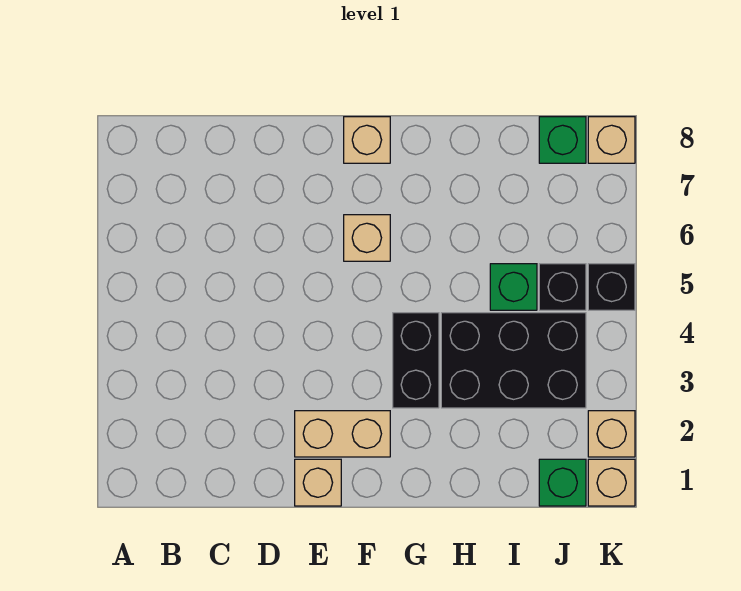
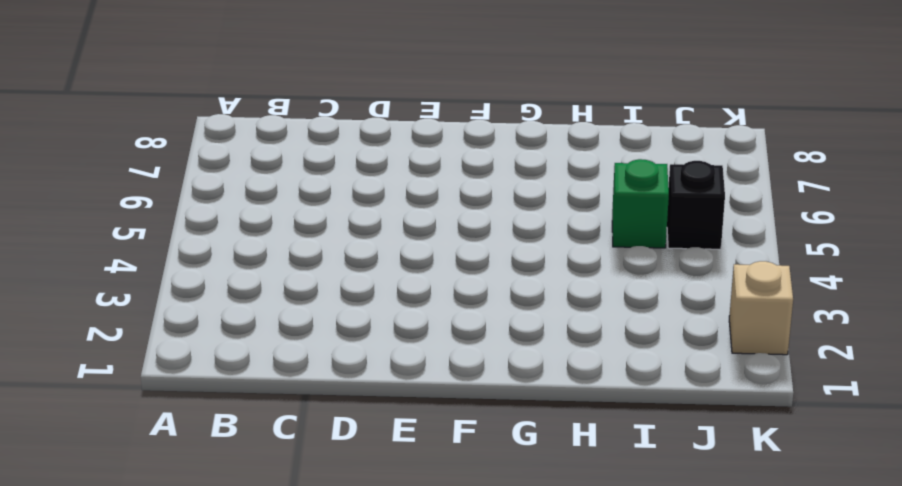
none -> tan brick E1 level 1
none -> tan brick E2:F2 level 1
none -> tan brick F6 level 1

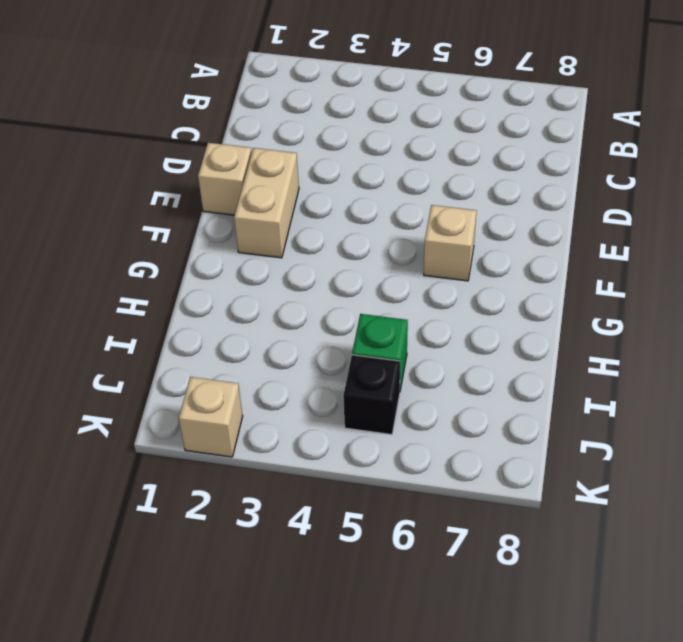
none -> tan brick F8 level 1
none -> black brick G3:G4 level 1
none -> black brick H3:J4 level 1

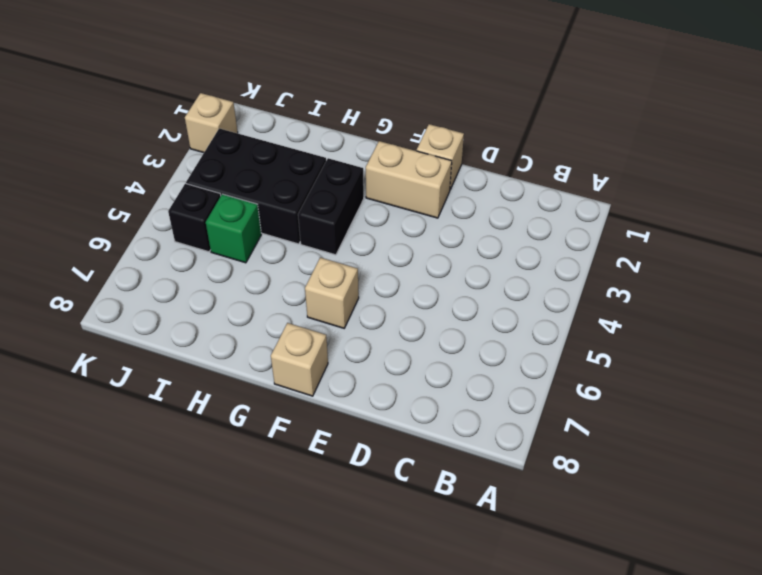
none -> green brick J1 level 1
none -> green brick J8 level 1
none -> tan brick K1 level 1

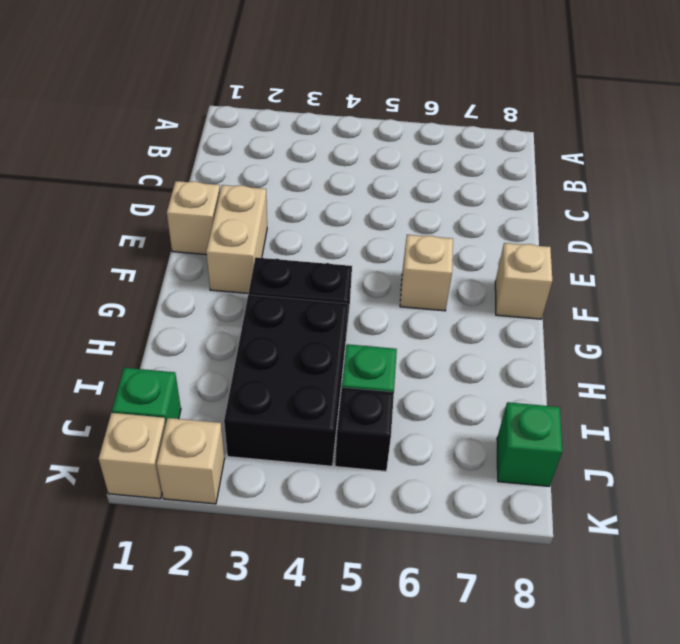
none -> black brick K5 level 1
none -> tan brick K8 level 1

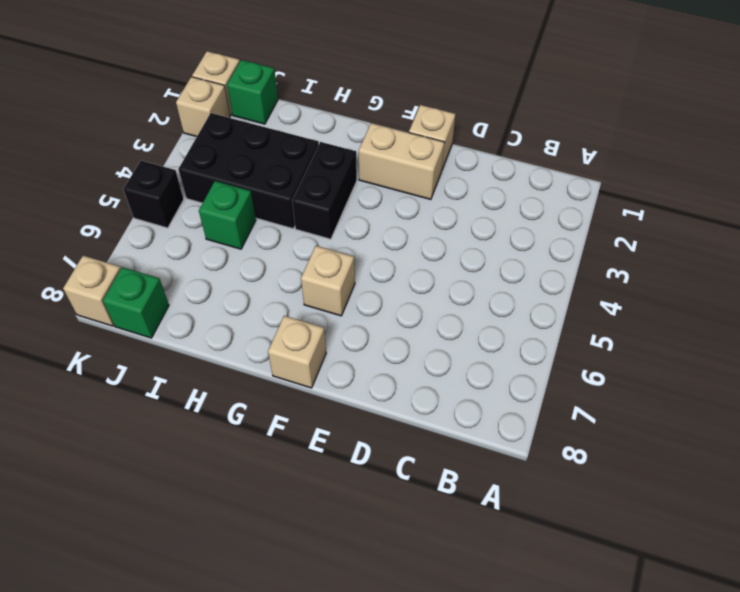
none -> black brick J5 level 1

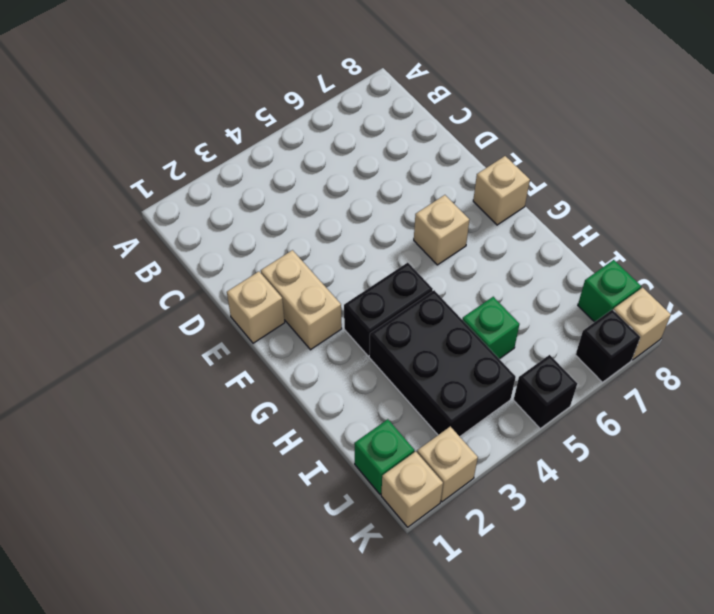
black brick K7 level 1 -> black brick J5 level 1

